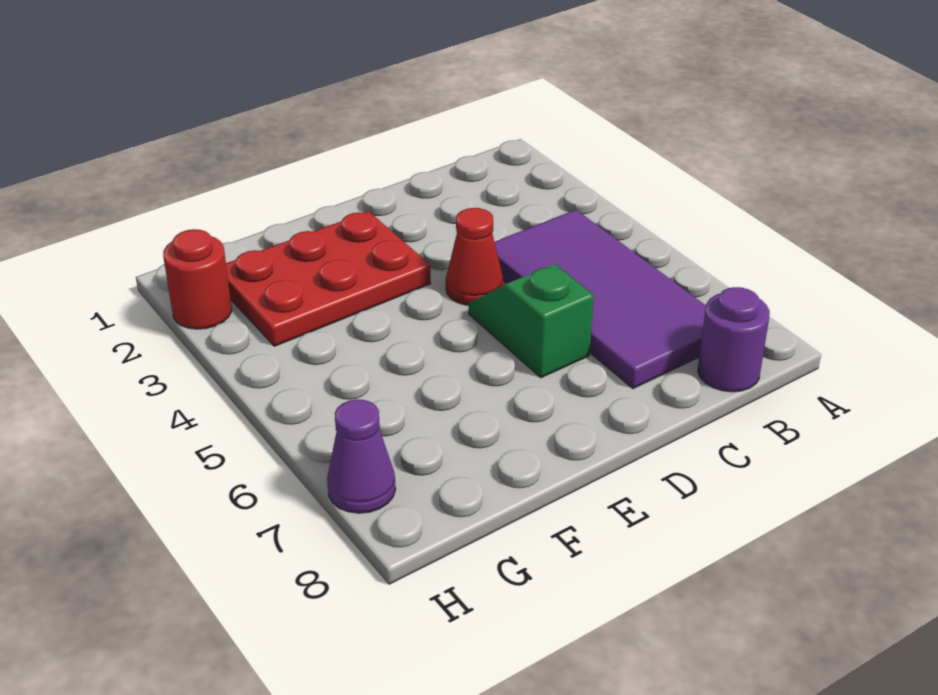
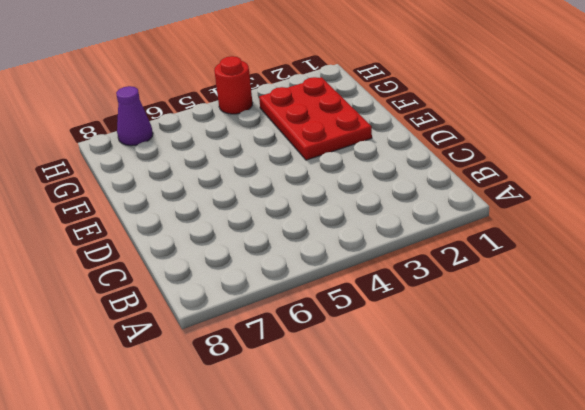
red round brick H4 level 1 -> red round brick H2 level 1
none -> purple tile B4:C7 level 1
none -> purple round brick B8 level 1

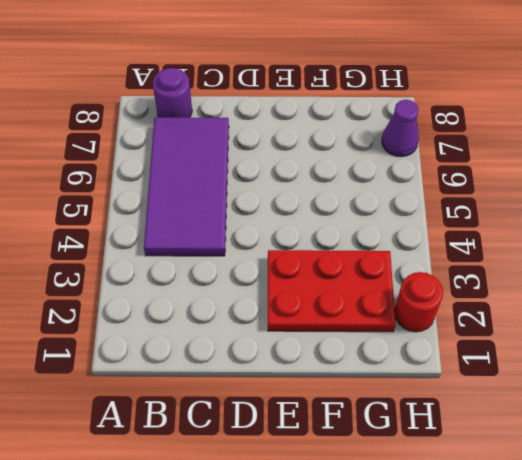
none -> red cone D4 level 1
none -> green slope D5:D6 level 1 top 6

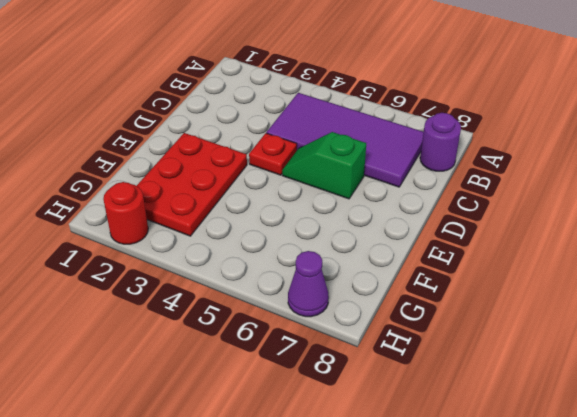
red plate D4 level 1 -> red cone D4 level 1

